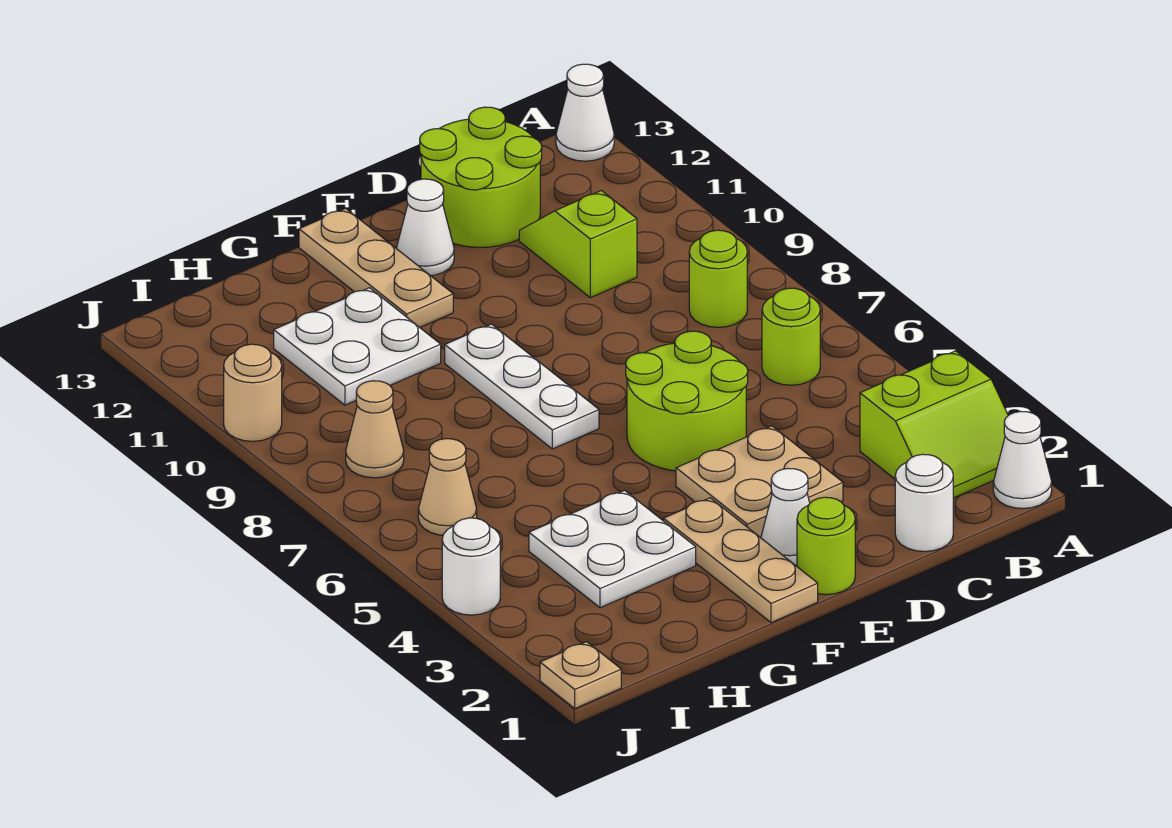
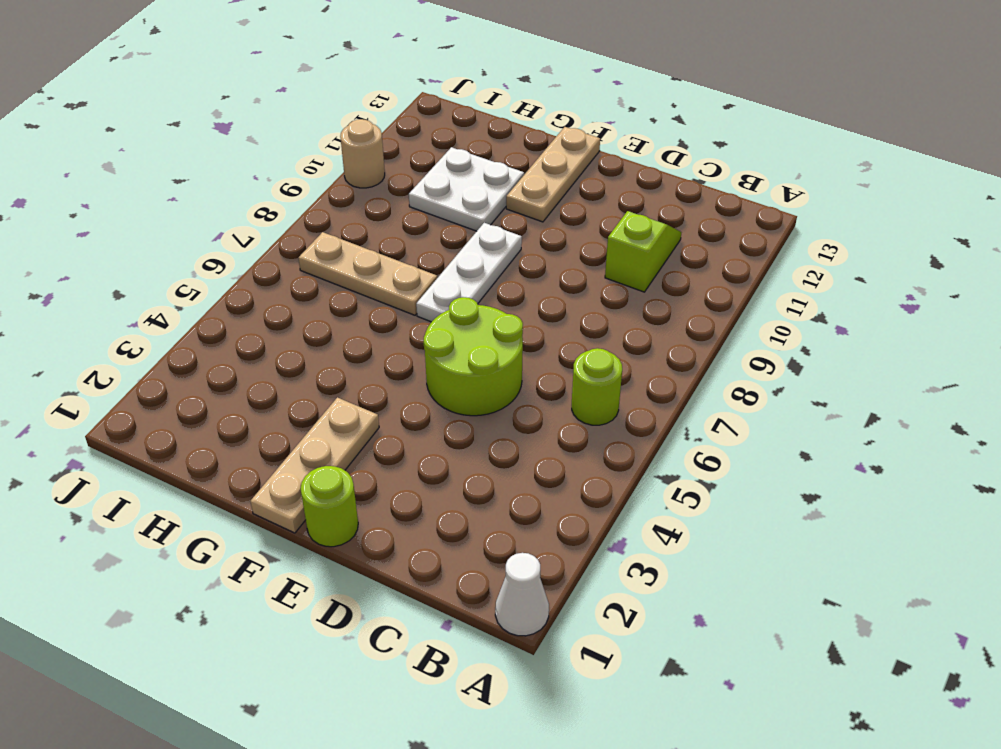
tan plate G7:I7 level 1 -> none
none -> lime slope A2:B3 level 1 top 3
none -> white cone A13 level 1
none -> lime round brick B8 level 1

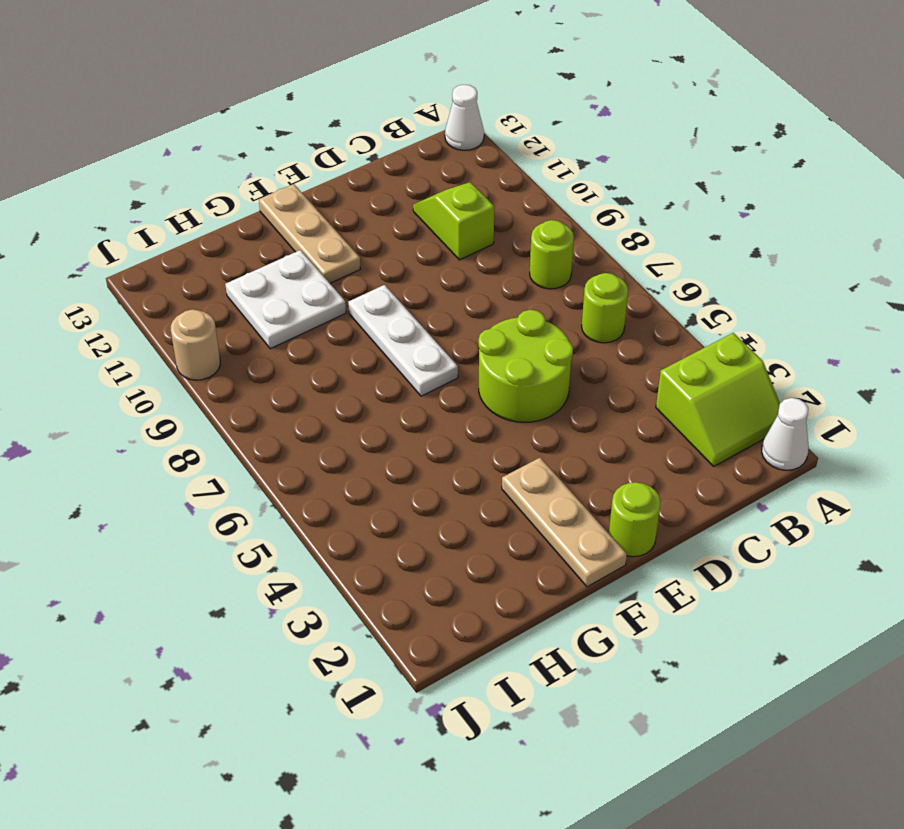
none -> white round brick C1 level 1
none -> lime round brick C12:D13 level 1
none -> tan plate D3:E4 level 1

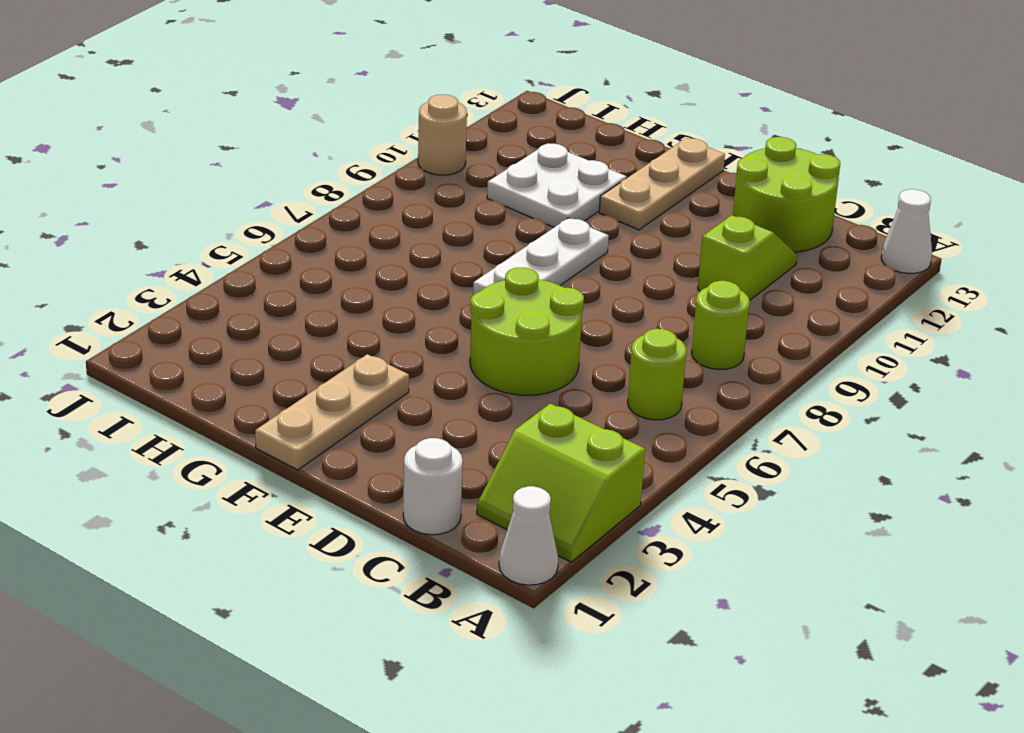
none -> tan plate D3:E4 level 1
none -> lime round brick E1 level 1
none -> white cone E2 level 1

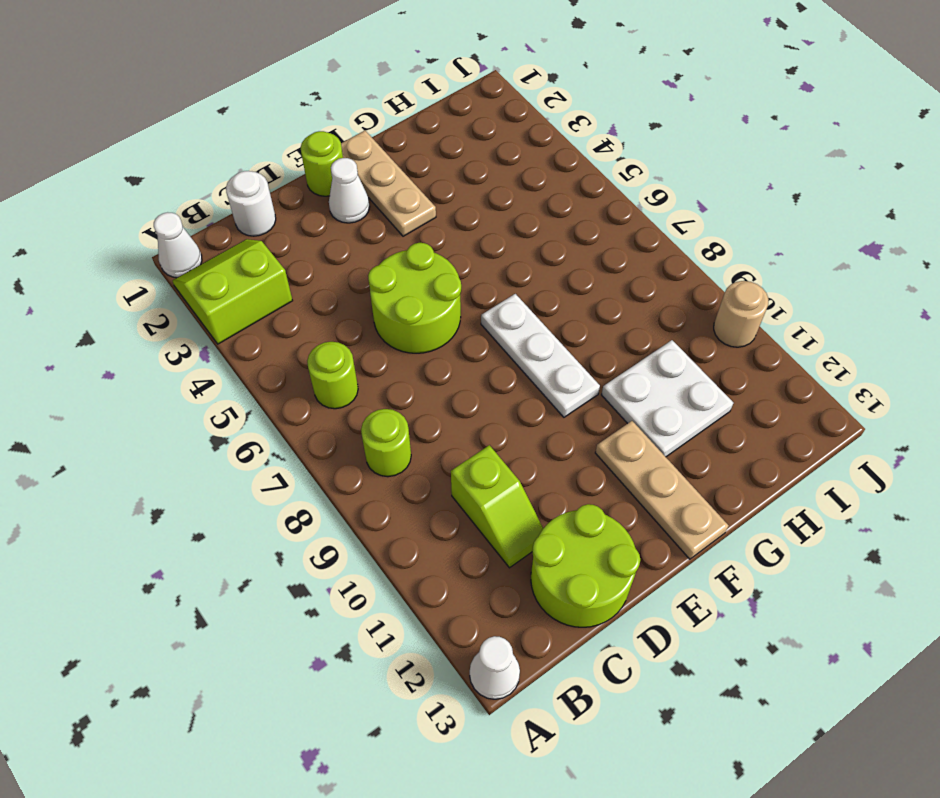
none -> tan plate D3:E4 level 1
none -> white cone E12 level 1
none -> white plate G3:H4 level 1

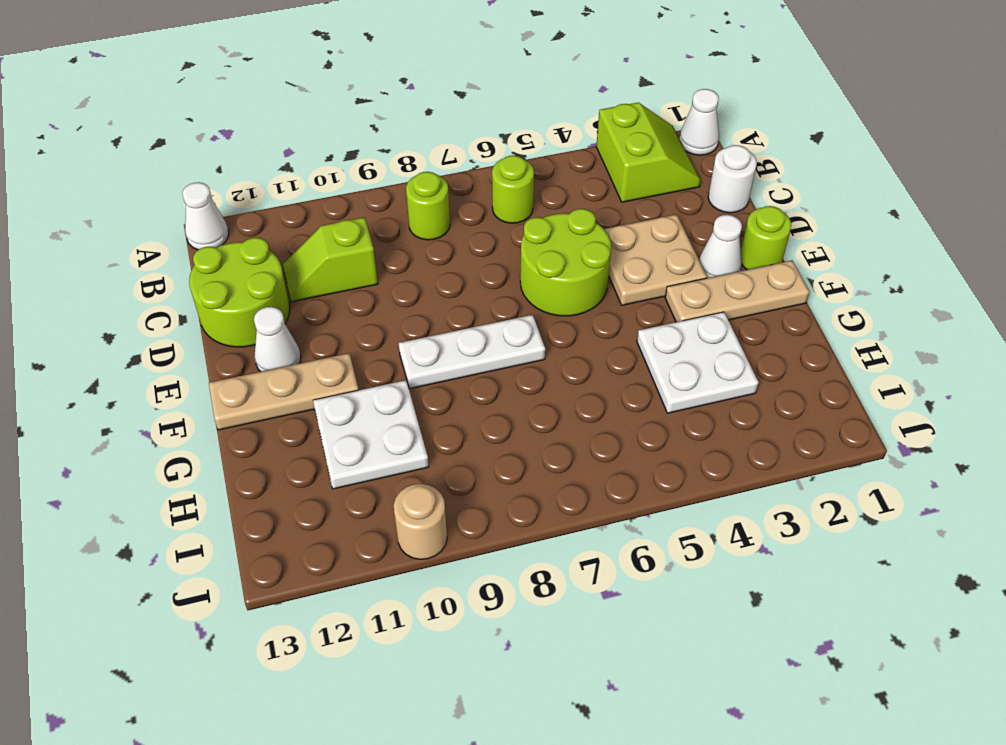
none -> tan cone I6 level 1
none -> tan cone I8 level 1
none -> tan plate J1 level 1

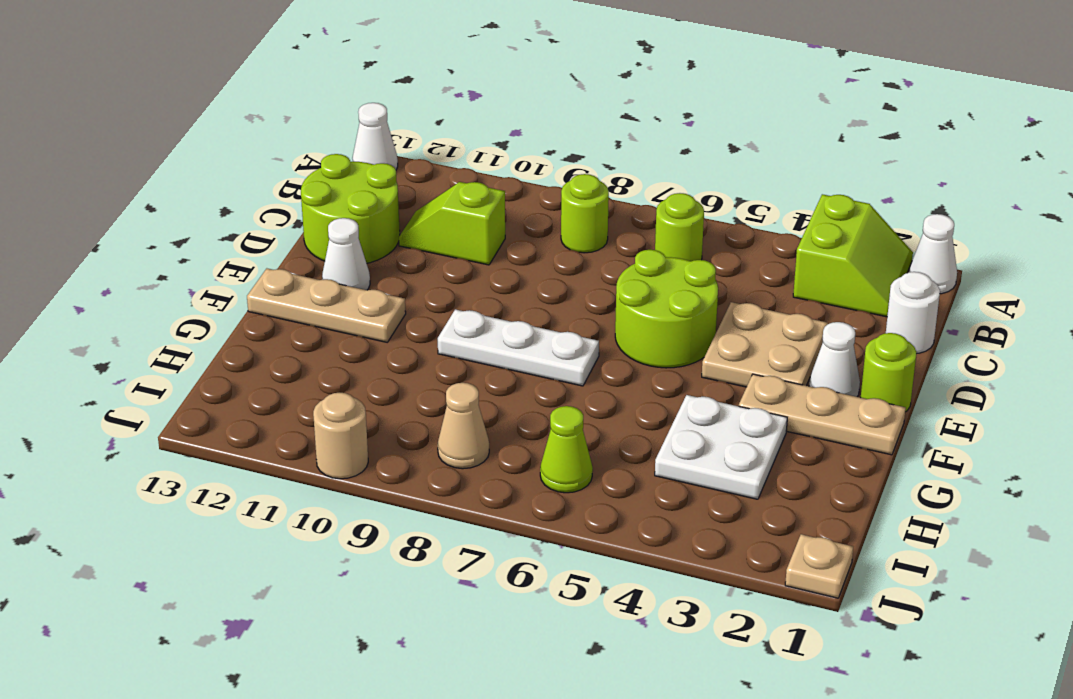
lime cone I6 level 1 -> tan cone I6 level 1
none -> white plate G10:H11 level 1
none -> white round brick J4 level 1

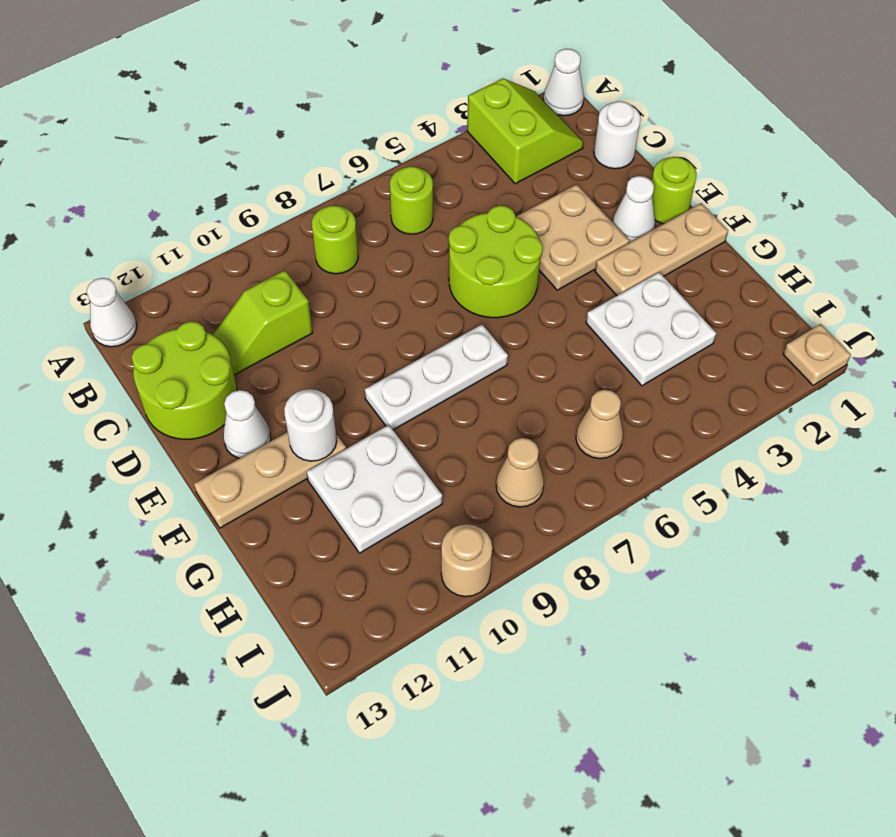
white round brick F11 level 2 -> white round brick J4 level 1

